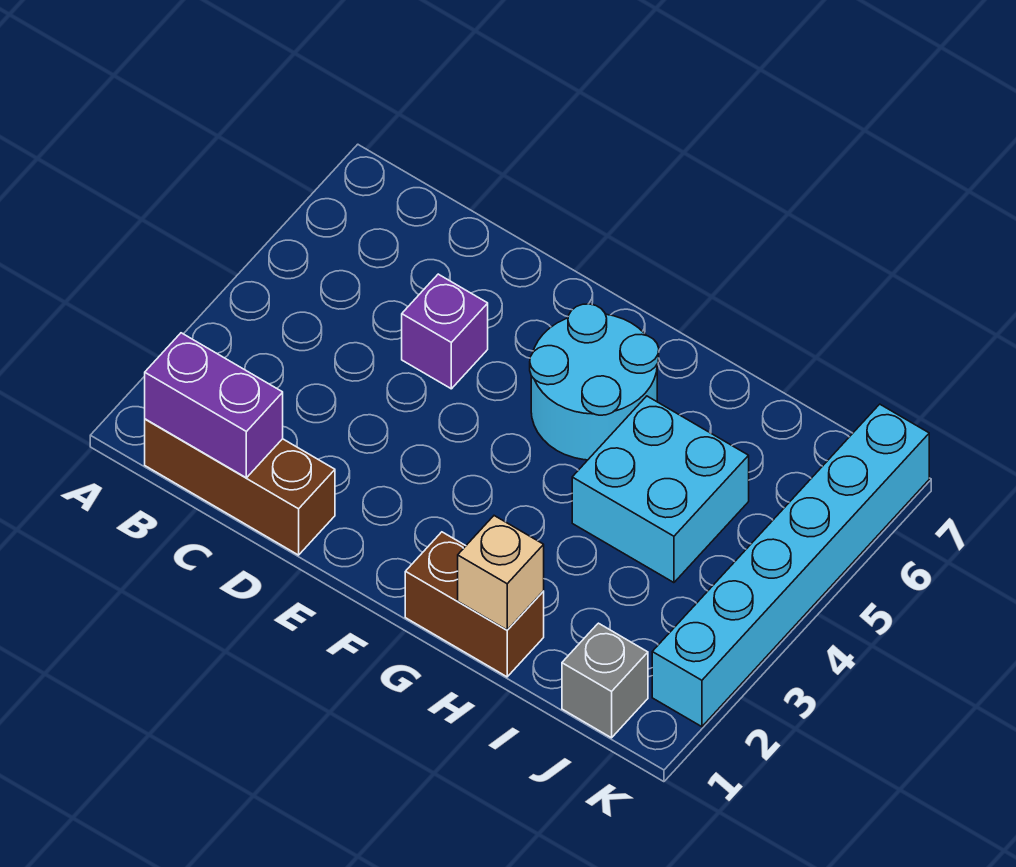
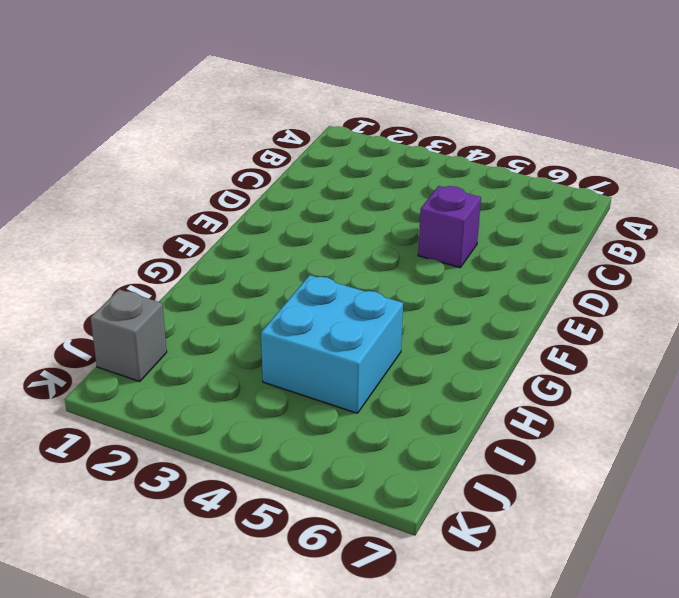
none -> brown brick B1:D1 level 1
none -> cyan round brick F5:G6 level 1

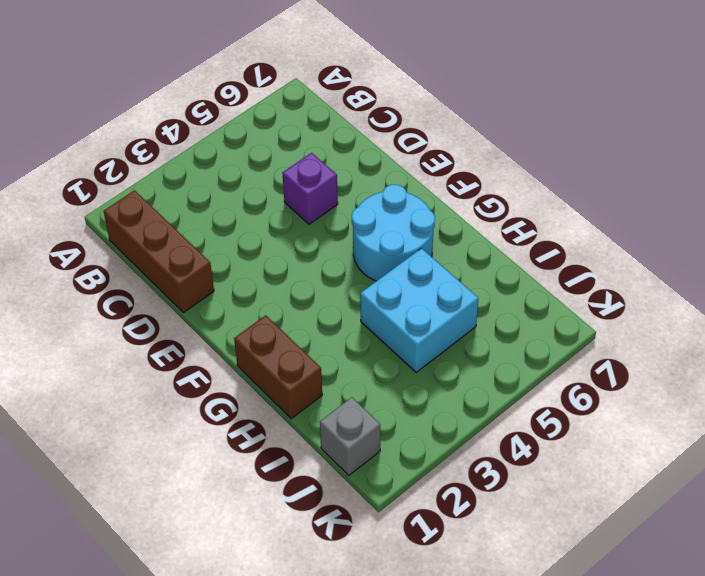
none -> cyan brick K2:K7 level 1
none -> purple brick B1:C1 level 2

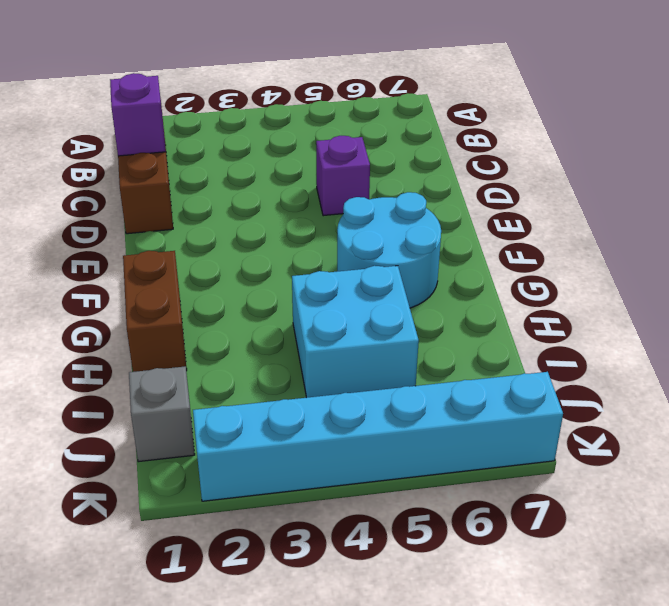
purple brick C1 level 2 -> purple brick B1:C1 level 2
none -> tan brick H1 level 2

